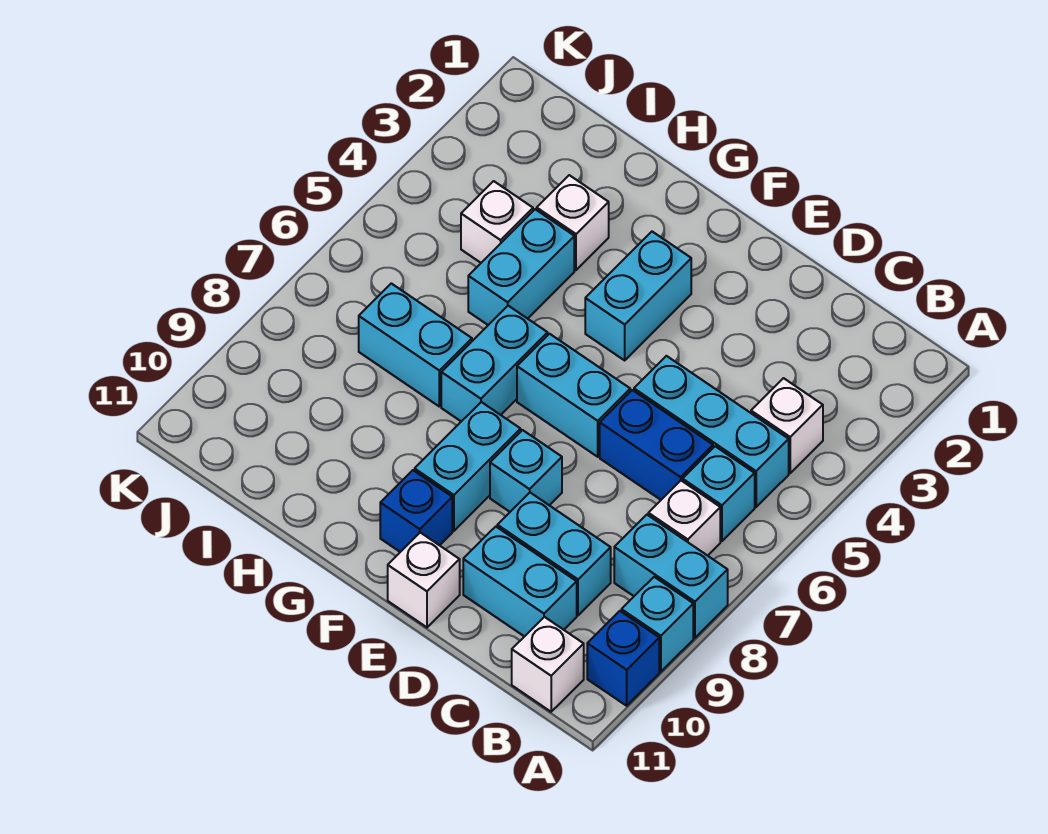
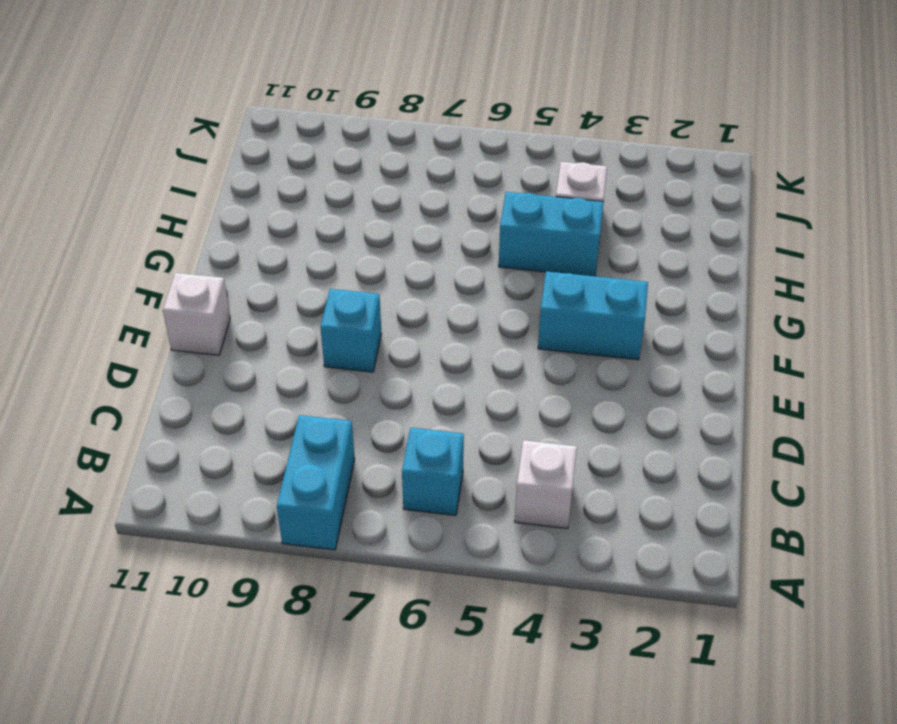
none -> cyan brick A9 level 1
none -> blue brick A10 level 1
none -> cyan brick B5:D5 level 1

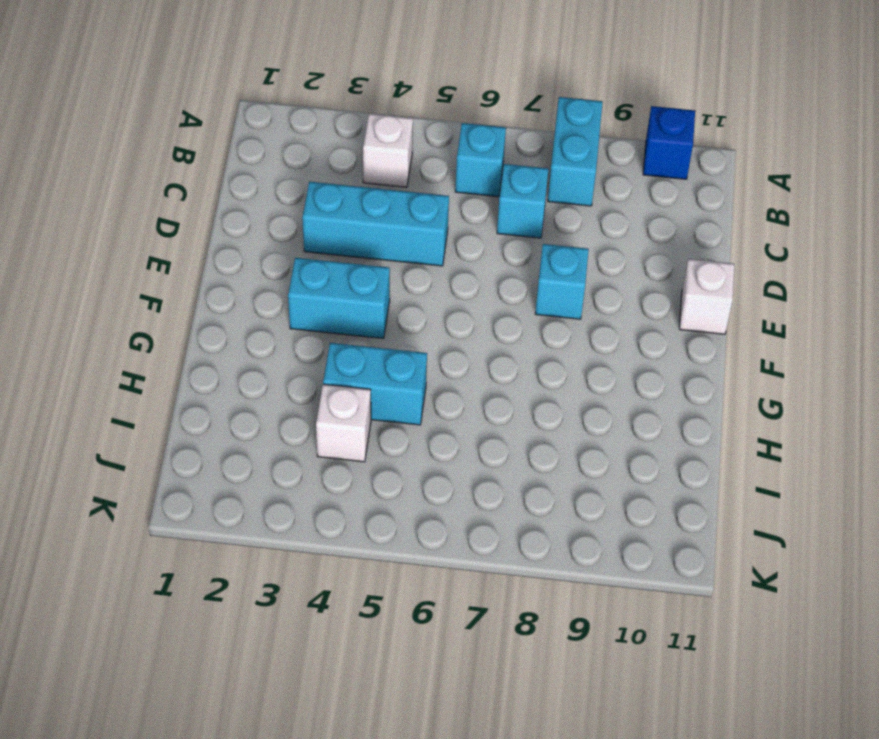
cyan brick C7 level 1 -> cyan brick A9 level 1
cyan brick D3:D5 level 1 -> cyan brick B5:D5 level 1
none -> white brick B7 level 1
none -> white brick B11 level 1
none -> blue brick C6:D6 level 1

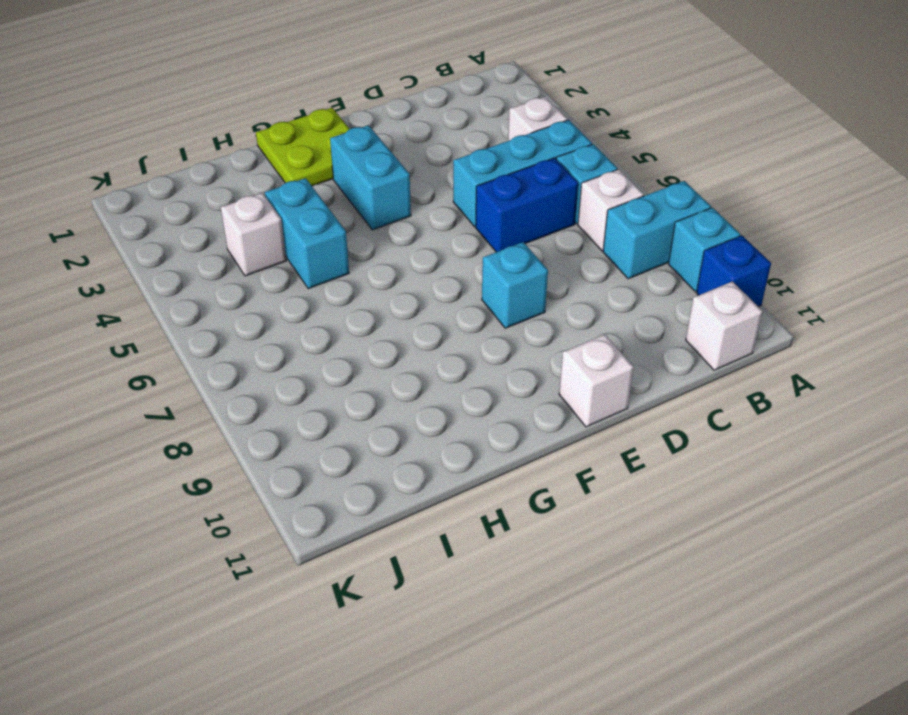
lime plate F1:G2 level 1 -> none
none -> cyan brick C9:D9 level 1
none -> cyan brick C10:D10 level 1
none -> cyan brick E6:F6 level 1

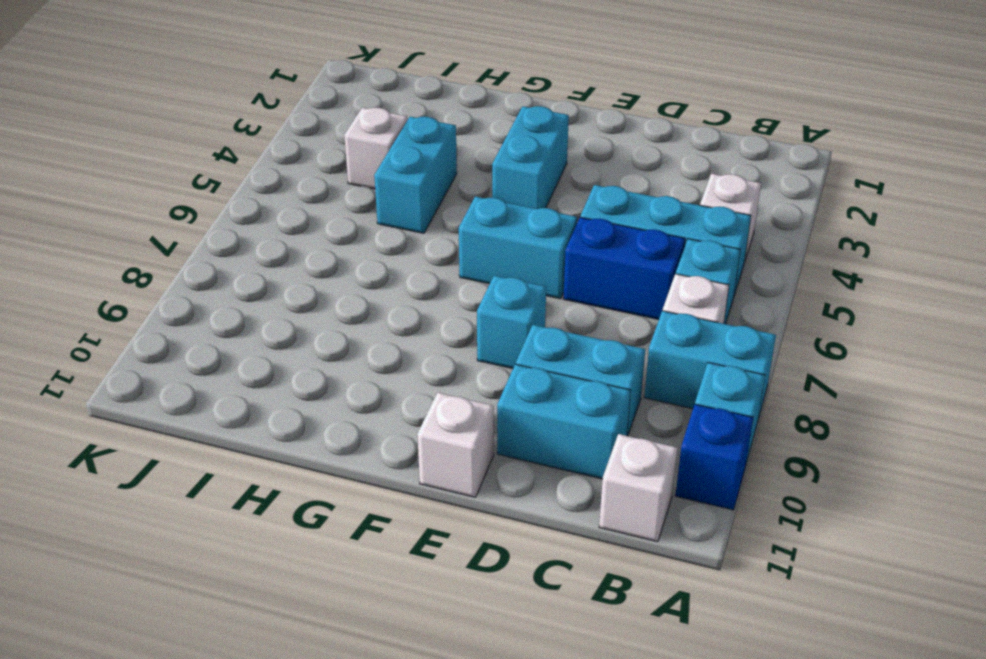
none -> cyan brick F8:F9 level 1
none -> blue brick F10 level 1
none -> cyan brick G6:G7 level 1

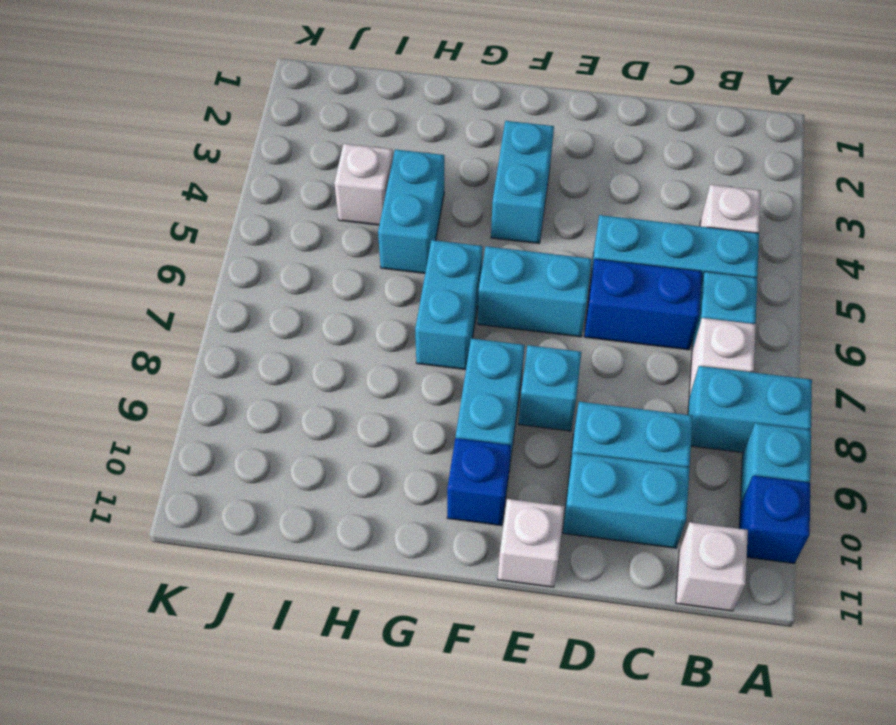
none -> white brick H3 level 1
none -> cyan brick H7:I7 level 1

